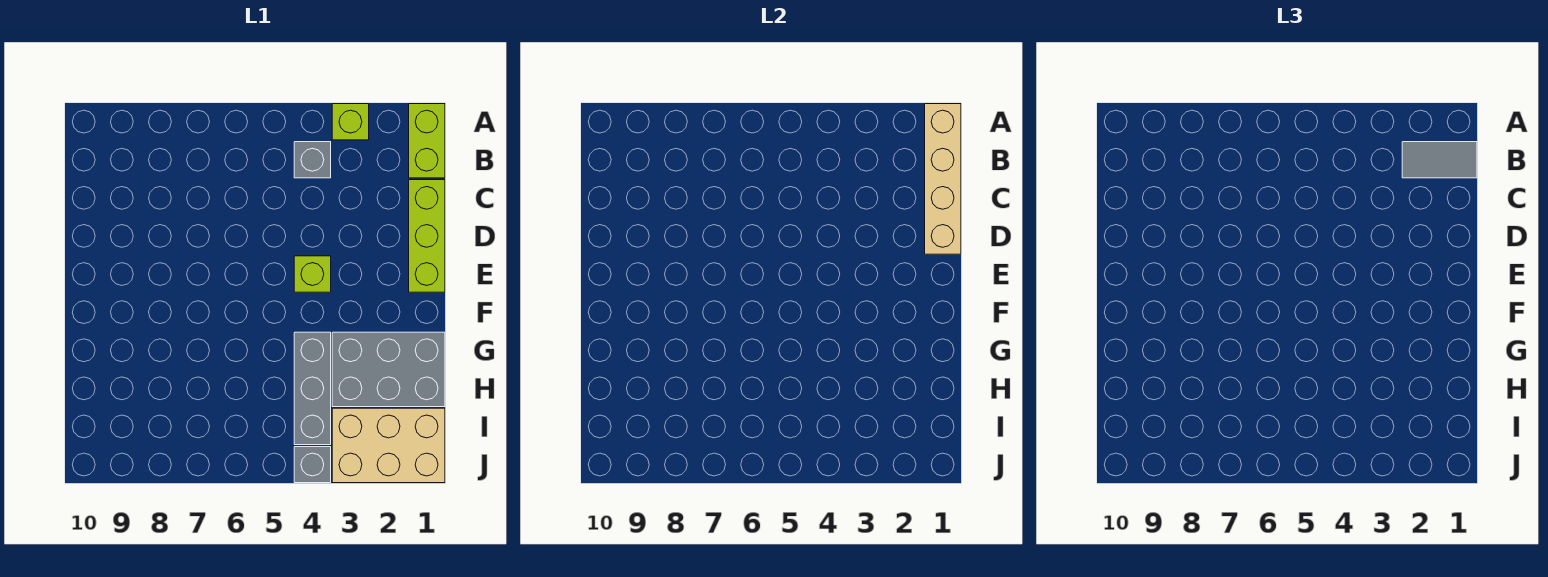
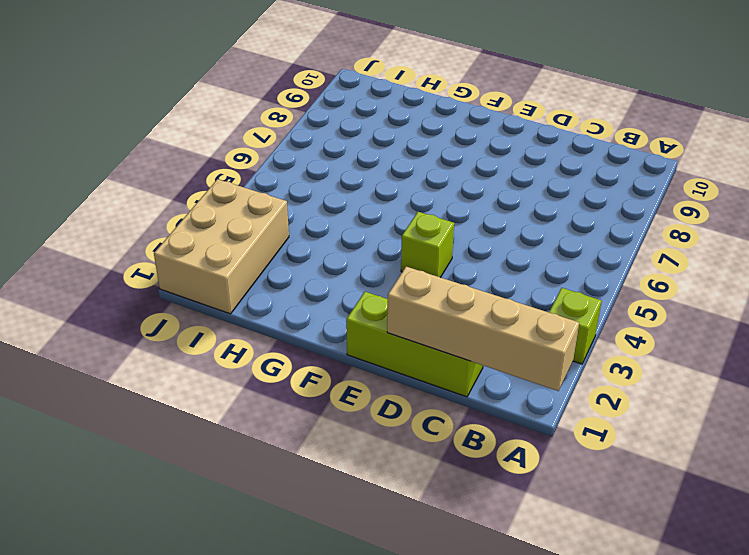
none -> lime brick A1:B1 level 1
none -> grey brick B4 level 1

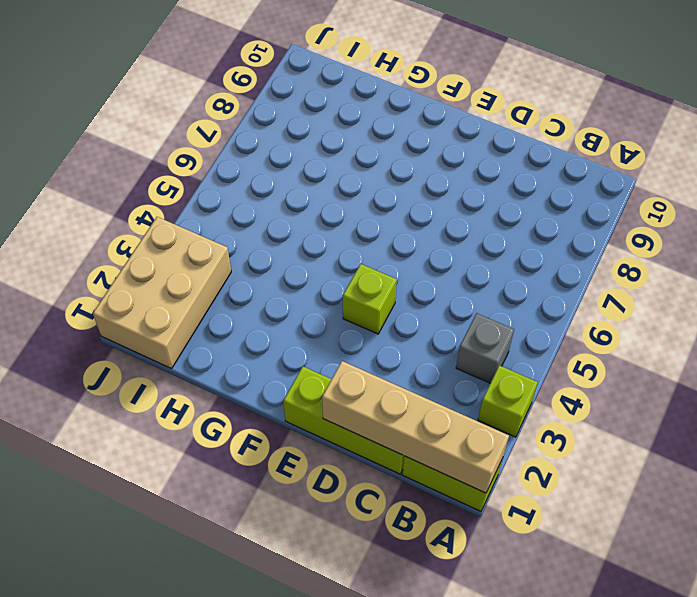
none -> grey brick G1:H3 level 1
none -> grey brick G4:I4 level 1

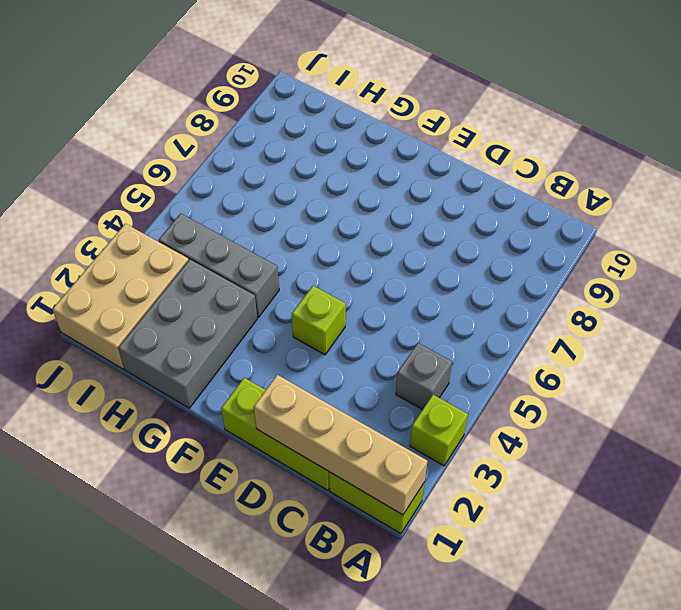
none -> grey brick J4 level 1
none -> grey tile B1:B2 level 3

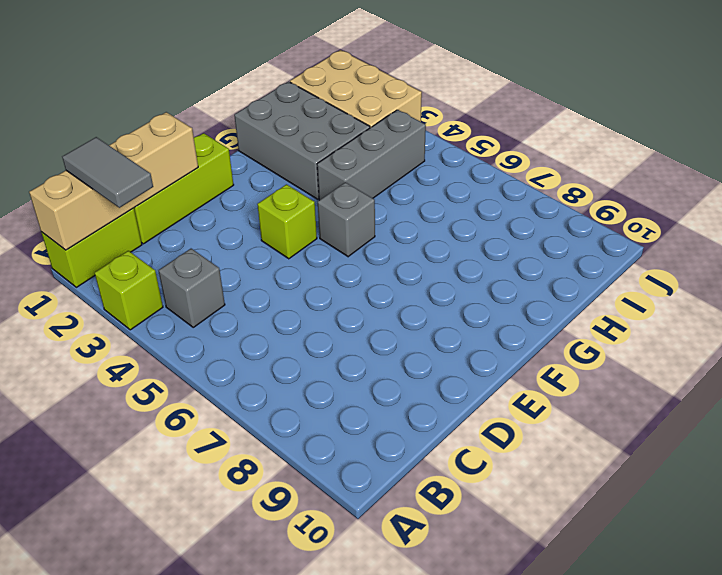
grey brick F5 level 1 -> grey brick J4 level 1

